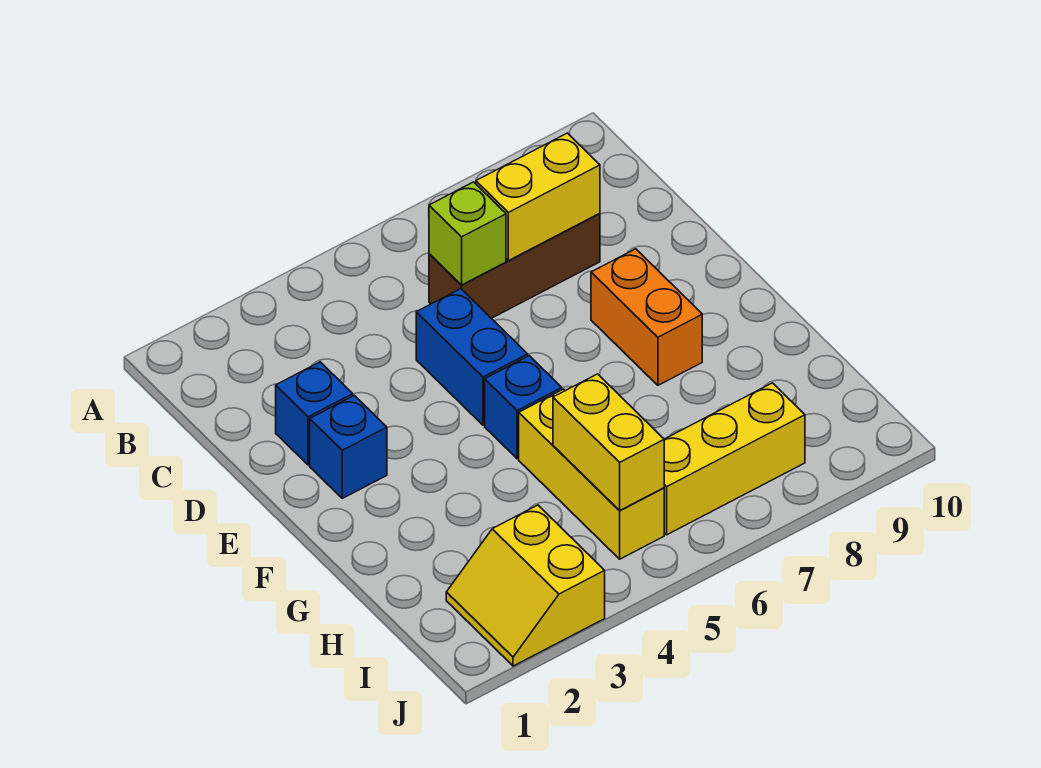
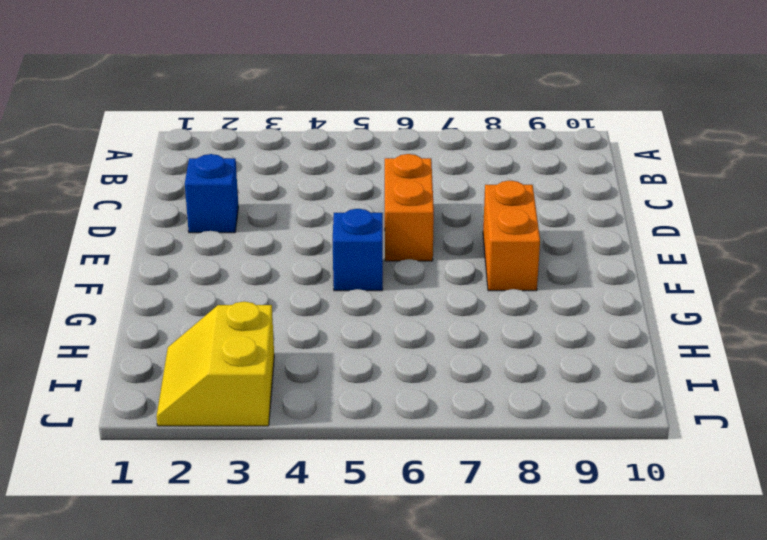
orange brick D6:E6 level 1 -> none
none -> brown brick C6:C8 level 1
none -> blue brick D5:E5 level 1
none -> blue brick E2 level 1

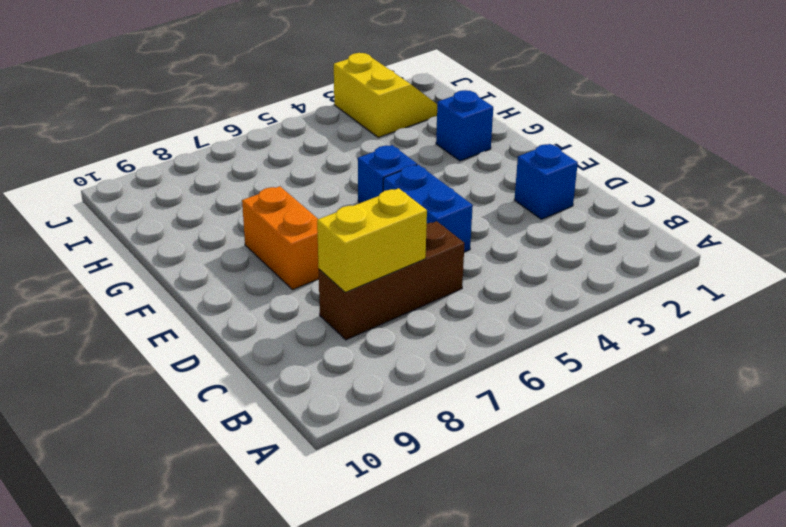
blue brick G2 level 1 -> blue brick E2 level 1
none -> yellow brick G5:I5 level 1
none -> yellow brick I6:I8 level 1
none -> lime brick C6 level 2

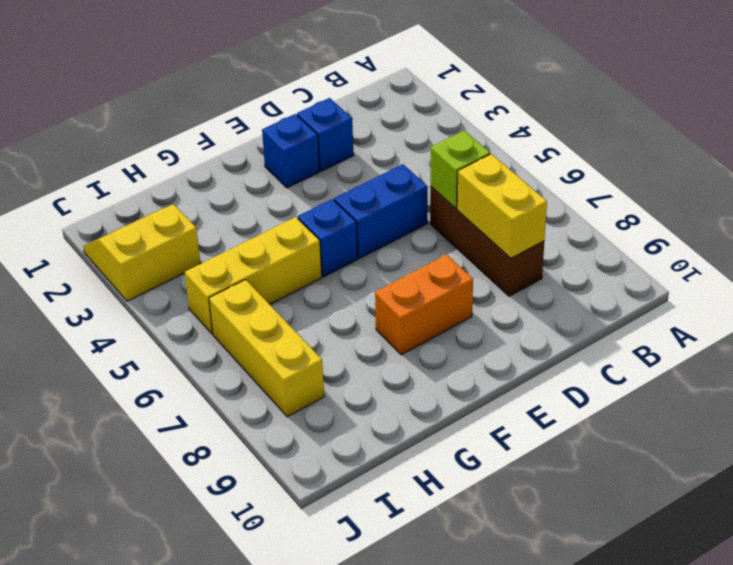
none -> yellow brick H5:I5 level 2

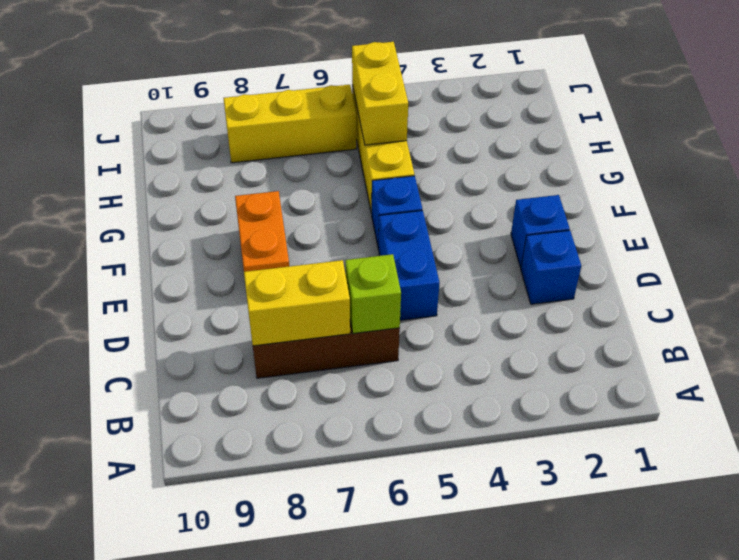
none -> yellow slope I2:J3 level 1 top 3

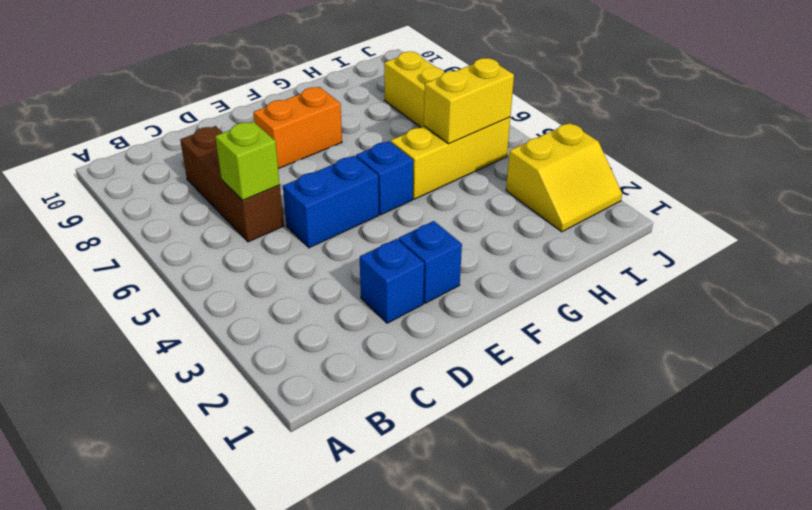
none -> yellow brick C7:C8 level 2

